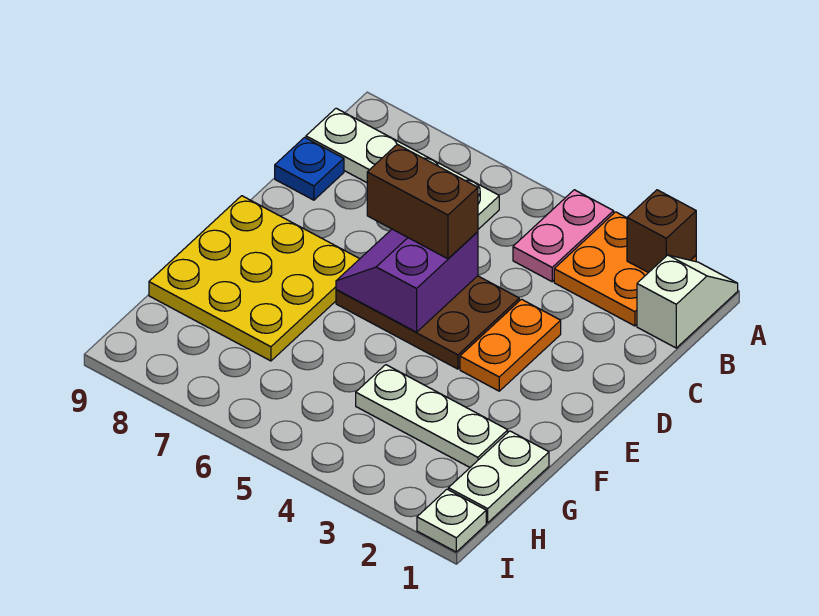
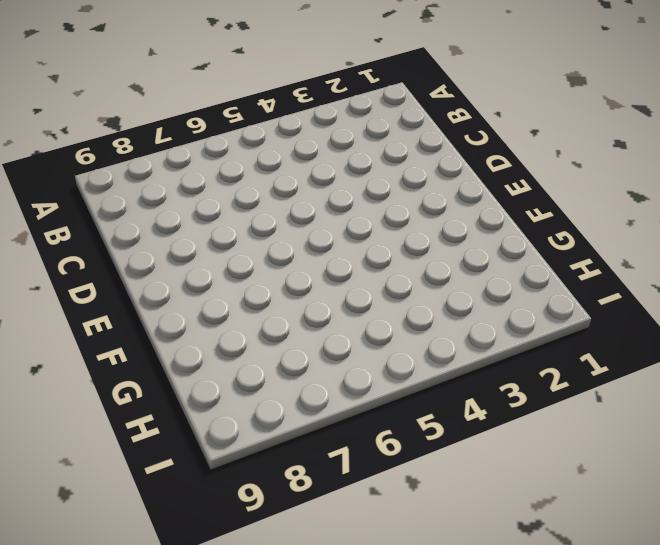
none -> white slope A1:B1 level 1 top B
none -> orange plate A2:B3 level 1
none -> pink plate A4:B4 level 1

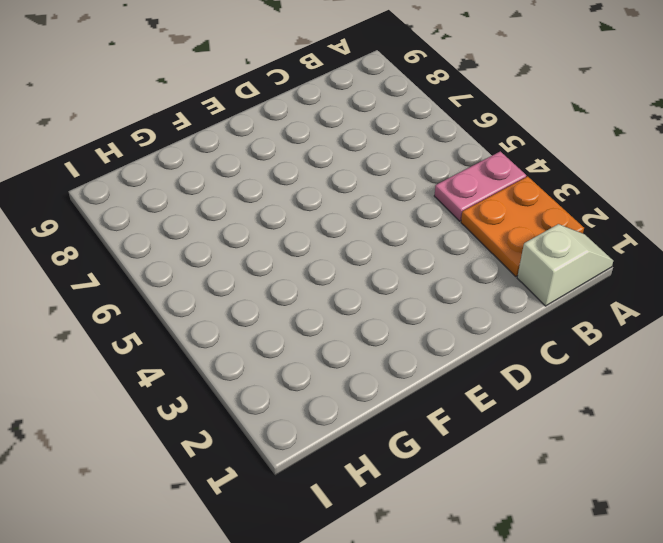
none -> white plate B6:B9 level 1
none -> blue plate C9 level 1
none -> orange plate D3:E3 level 1

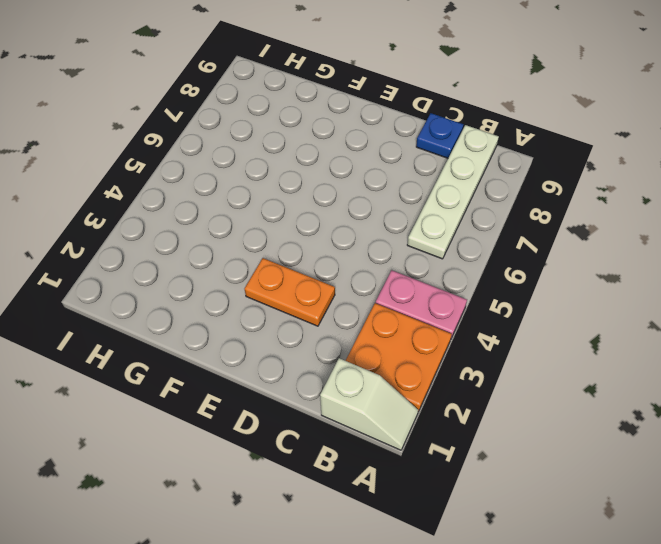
none -> brown plate D4:E6 level 1
none -> yellow plate E7:G9 level 1
none -> white plate G1:H1 level 1

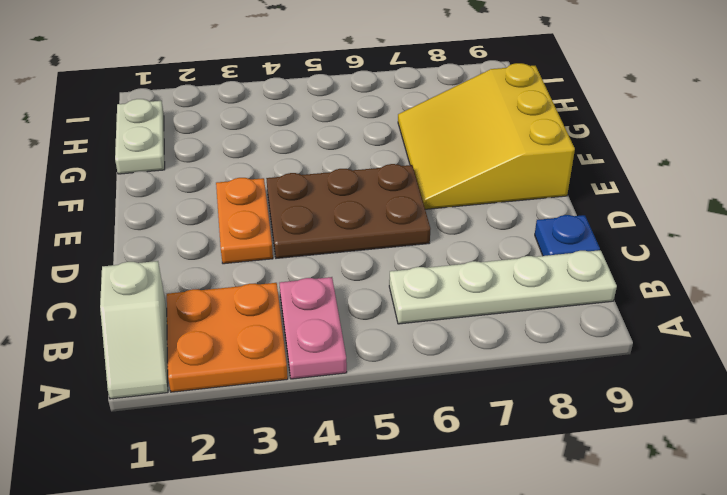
yellow slope E7:G9 level 1 top 9 -> yellow plate E7:G9 level 1
none -> white plate G2:G4 level 1
none -> white plate I1 level 1
none -> brown brick A2 level 2

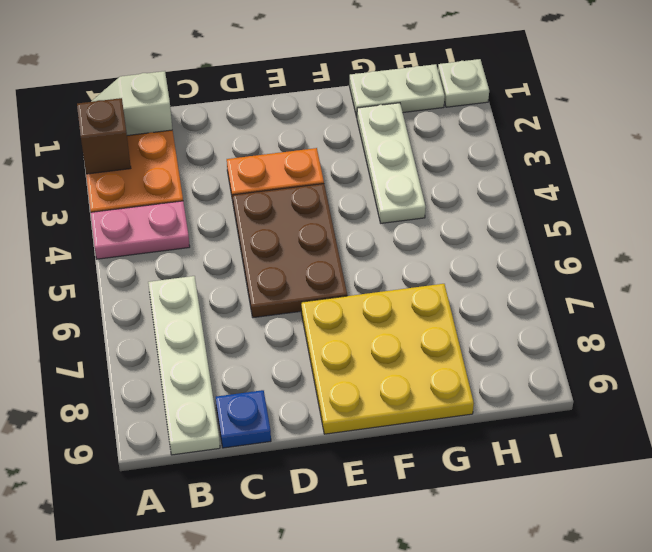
none -> purple slope D5:E6 level 2 top 5
none -> brown brick D5:D6 level 3

